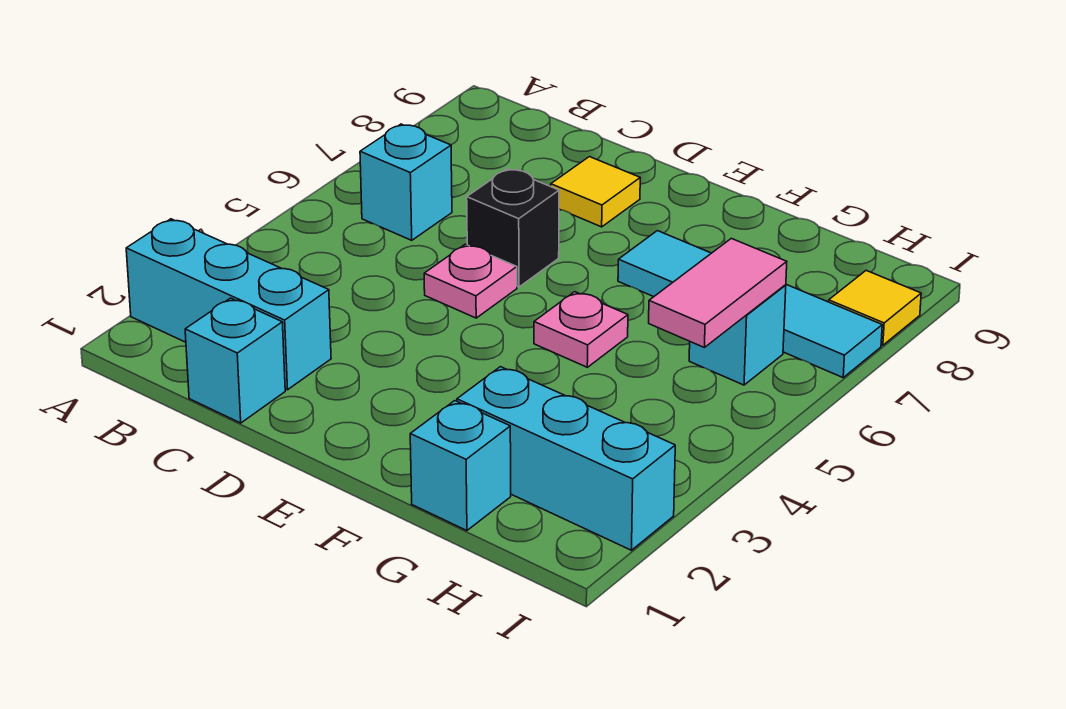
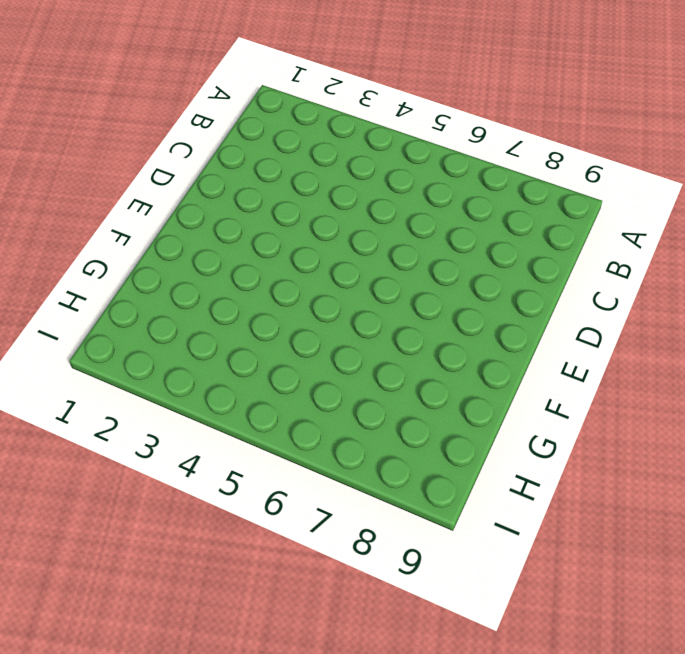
none -> cyan brick A2:C2 level 1
none -> cyan brick B6 level 1
none -> cyan brick C1 level 1

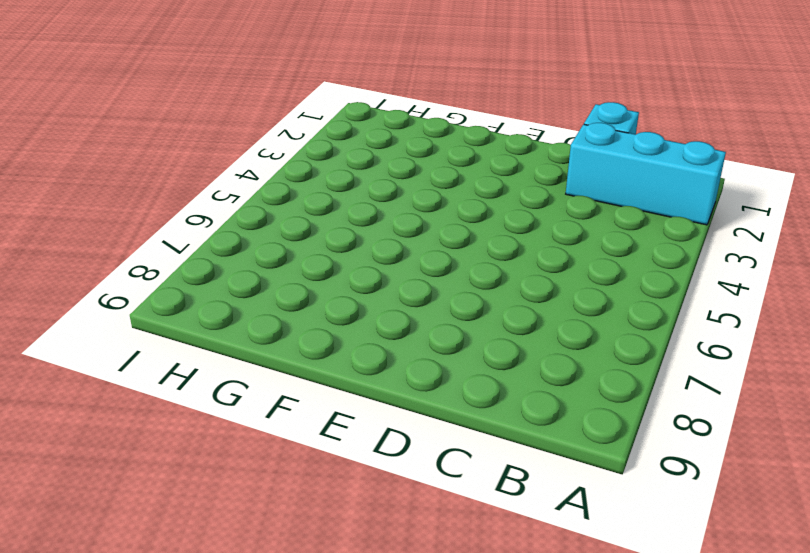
none -> cyan brick B6 level 1
none -> pink plate D5 level 1
none -> black brick D6 level 1

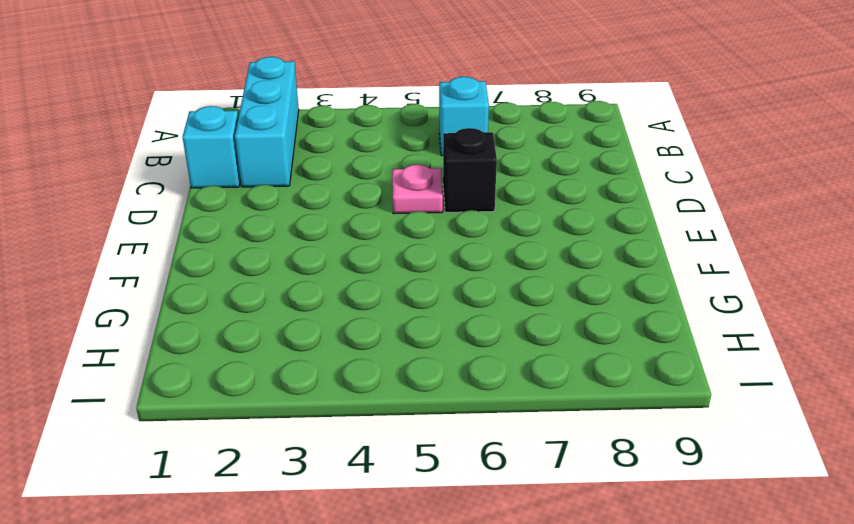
none -> yellow tile D8 level 1
none -> pink plate F5 level 1
none -> cyan tile F7:I7 level 1

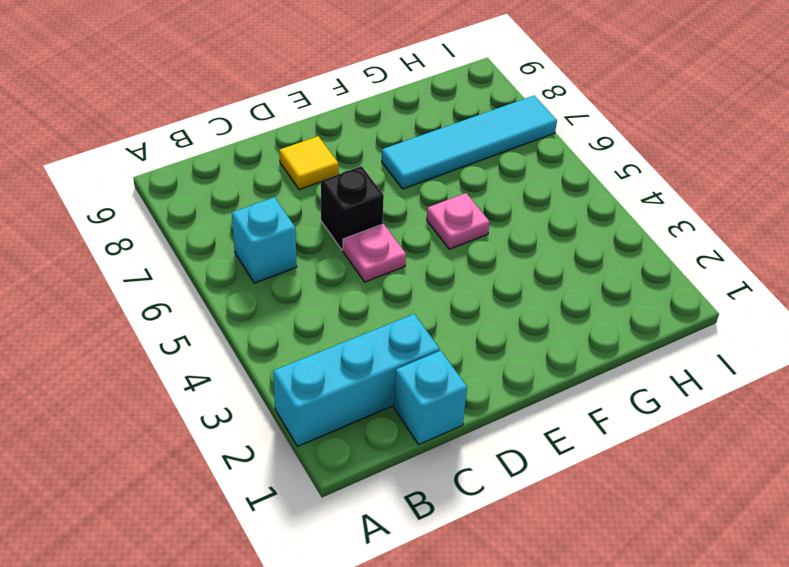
none -> cyan brick G1 level 1
none -> cyan brick G2:I2 level 1
none -> cyan brick H6 level 1

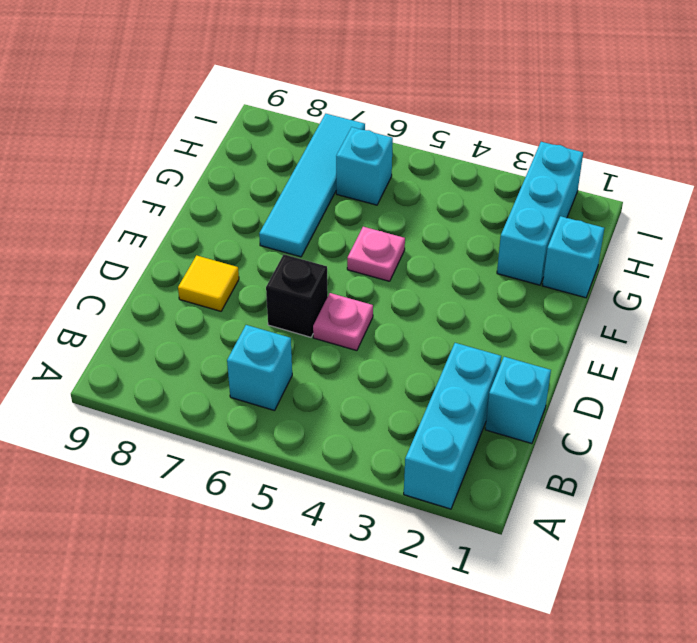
none -> yellow tile I8 level 1
none -> pink tile H5:H6 level 2

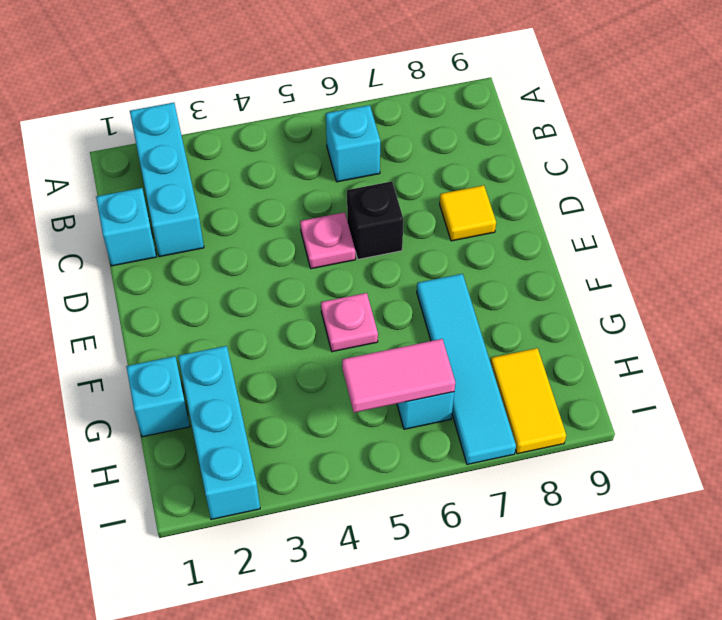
yellow tile H8:I8 level 1 -> yellow tile I8 level 1

